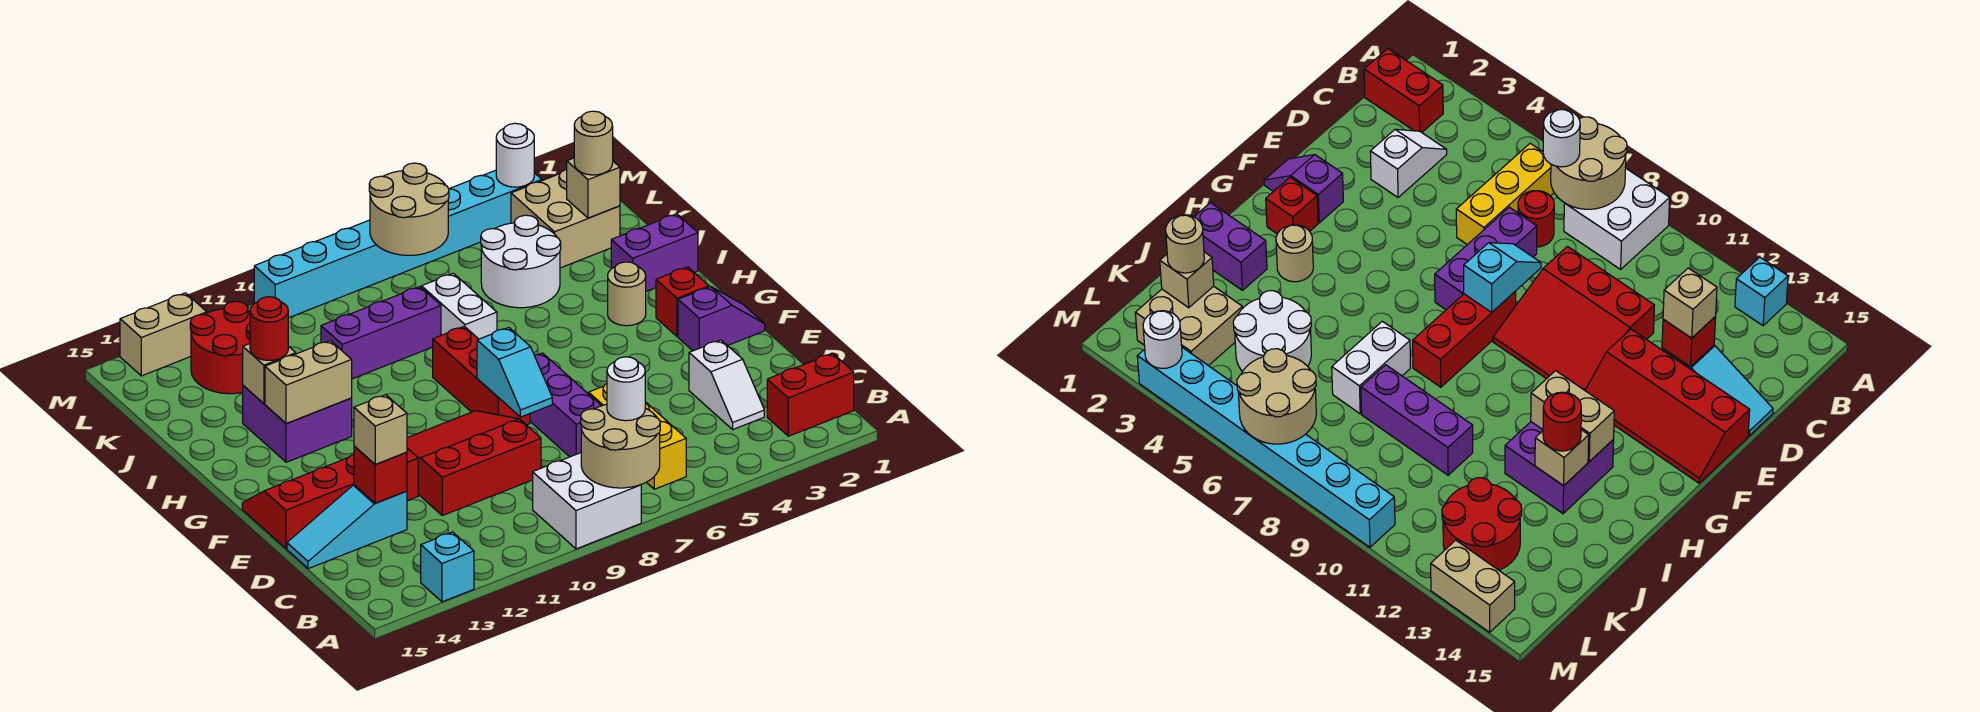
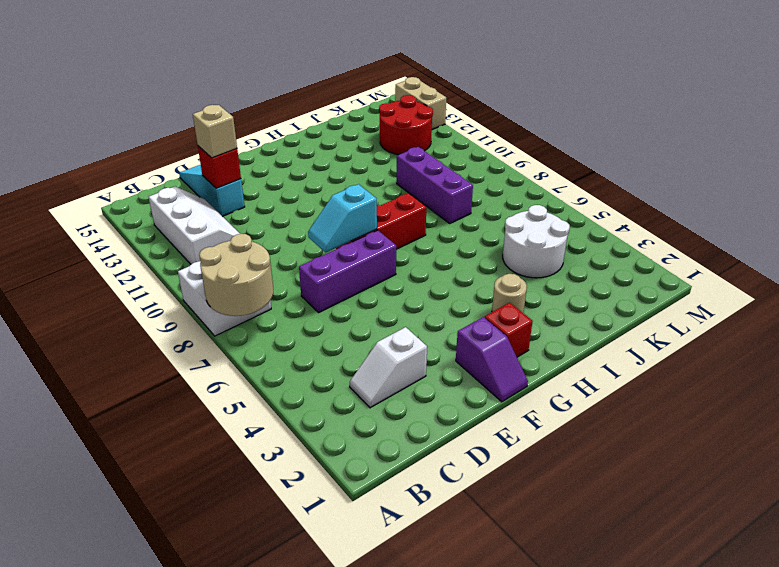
white slope B11:C13 level 1 top B -> none
none -> cyan brick A13 level 1
none -> red brick B1:B2 level 1
none -> yellow brick B6:D6 level 1
none -> red round brick C7 level 1

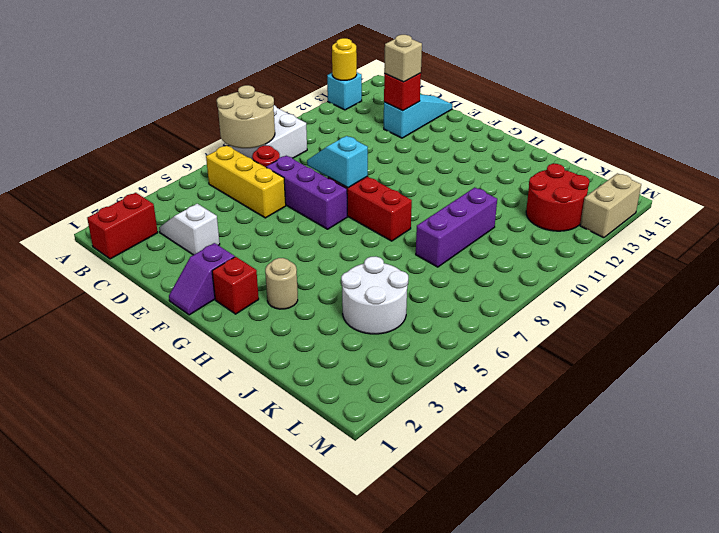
yellow round brick A13 level 2 -> none
none -> red slope D9:F11 level 1 top D
none -> red slope E12:F15 level 1 top E
none -> purple brick H12:I13 level 1
none -> purple brick I1:I2 level 1

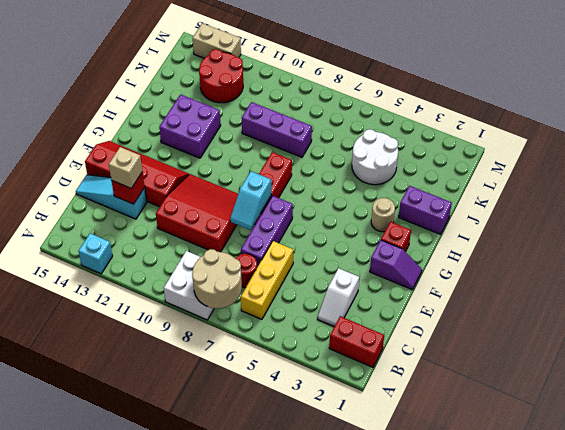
none -> white brick I7:J7 level 1
none -> tan brick K2:L3 level 1
none -> cyan brick M3:M10 level 1
none -> tan brick H12:H13 level 2

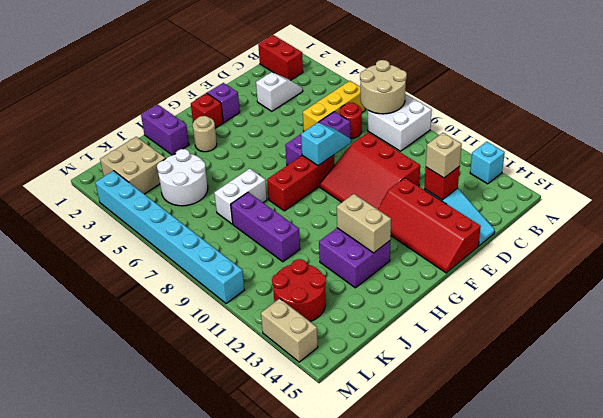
none -> tan brick I13 level 2
none -> tan brick K2 level 2
none -> tan round brick L6:M7 level 2
none -> white round brick M3 level 2

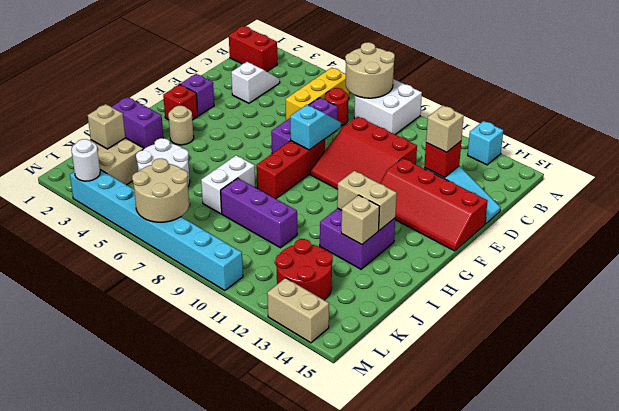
none -> white round brick B7 level 3
none -> red round brick I13 level 3
none -> tan round brick K2 level 3

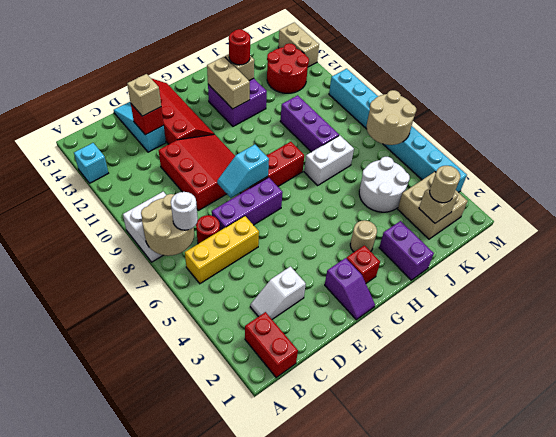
none -> white round brick M3 level 2

